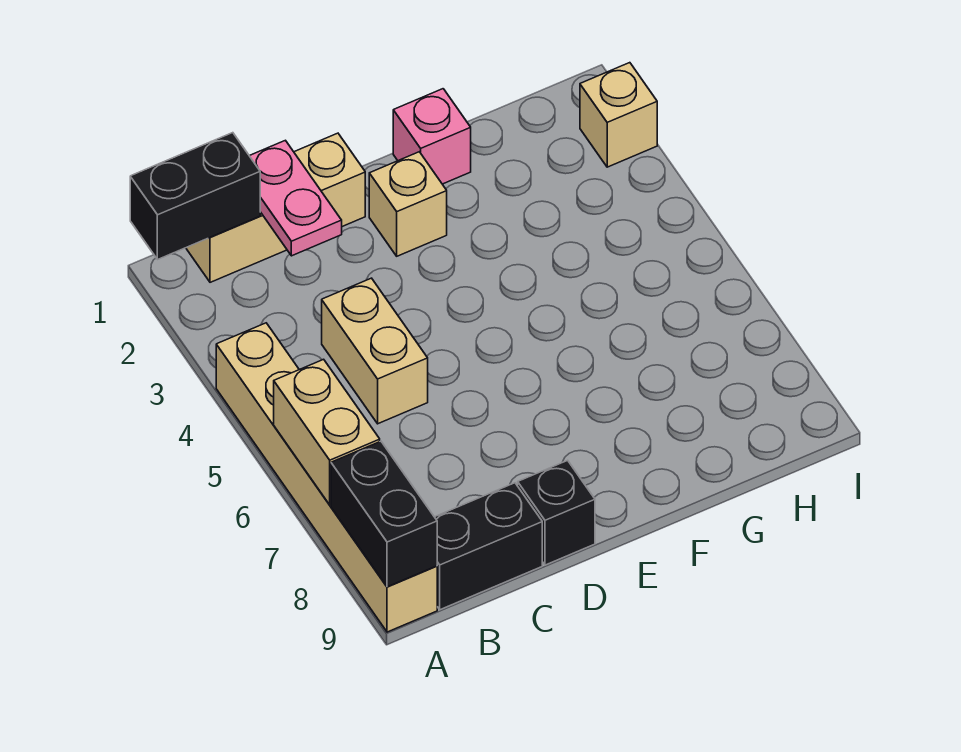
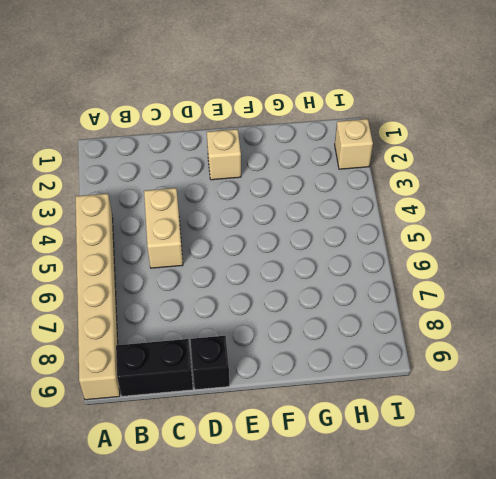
none -> tan brick B1:D1 level 1
none -> pink brick F1 level 1
none -> black brick A1:B1 level 2

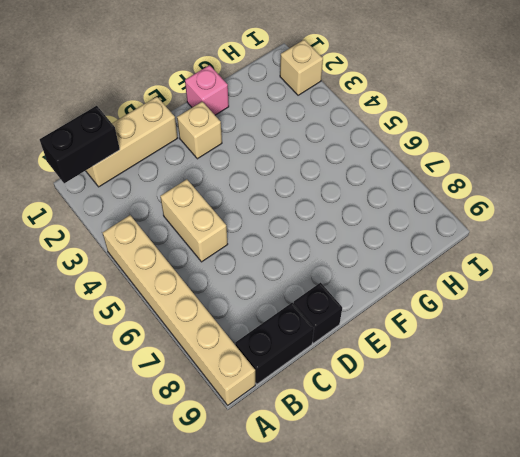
none -> tan brick A6:A7 level 2
none -> black brick A8:A9 level 2
none -> pink plate C1:C2 level 2

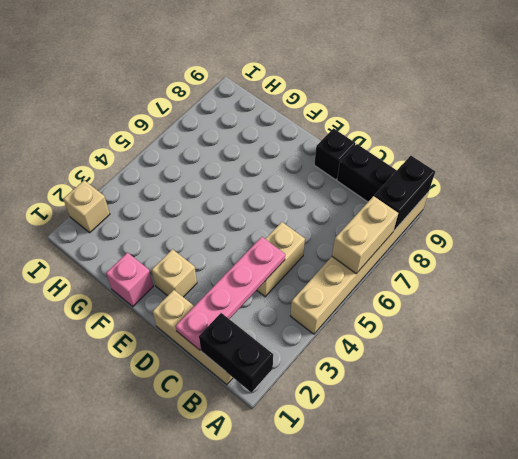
pink plate C1:C4 level 2 -> pink plate C1:C2 level 2

